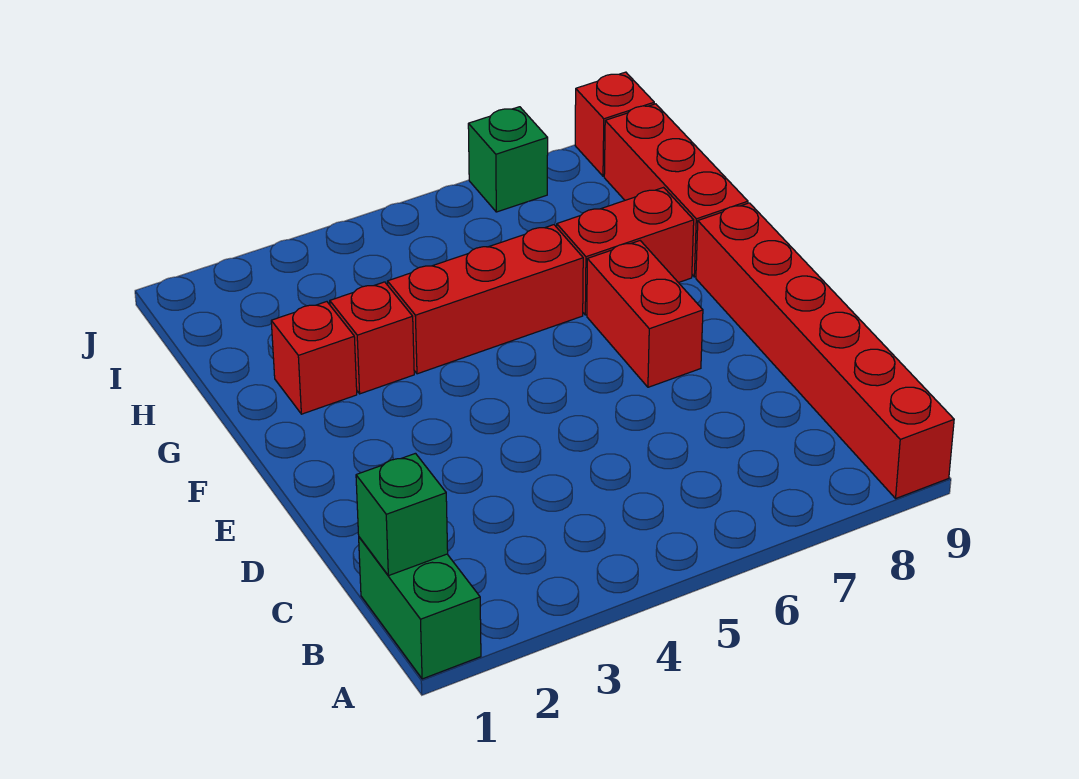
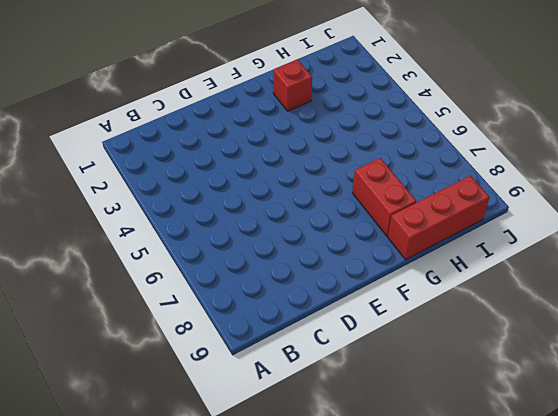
none -> green brick A1:B1 level 1
none -> red brick A9:F9 level 1

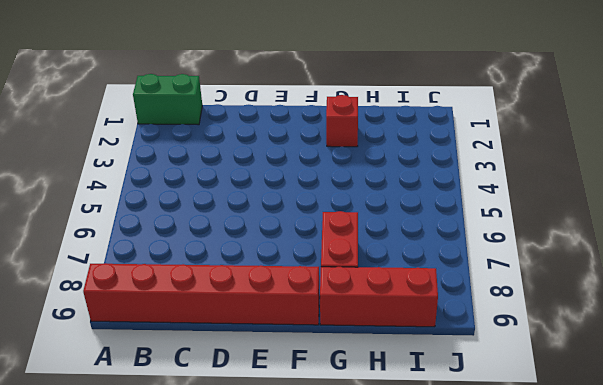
none -> red brick E7:F7 level 1
none -> red brick G3 level 1

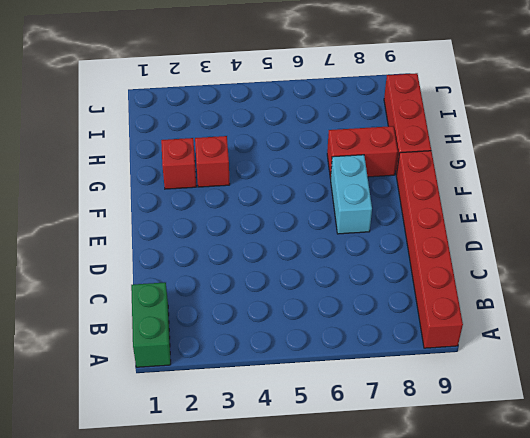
cyan brick E7:F7 level 1 -> red brick E7:F7 level 1
none -> red brick G4:G6 level 1
none -> green brick J7 level 1

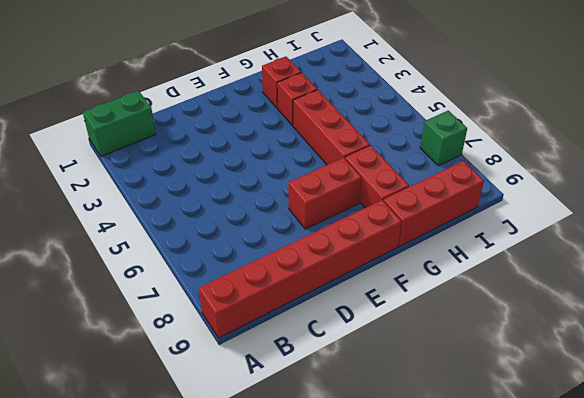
none -> red brick J9 level 1
none -> green brick B1 level 2

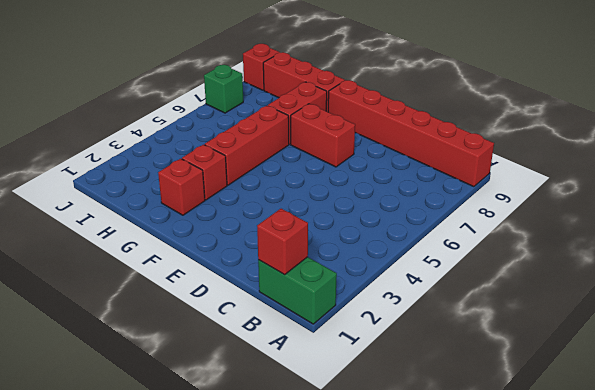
red brick B1 level 2 -> green brick B1 level 2

